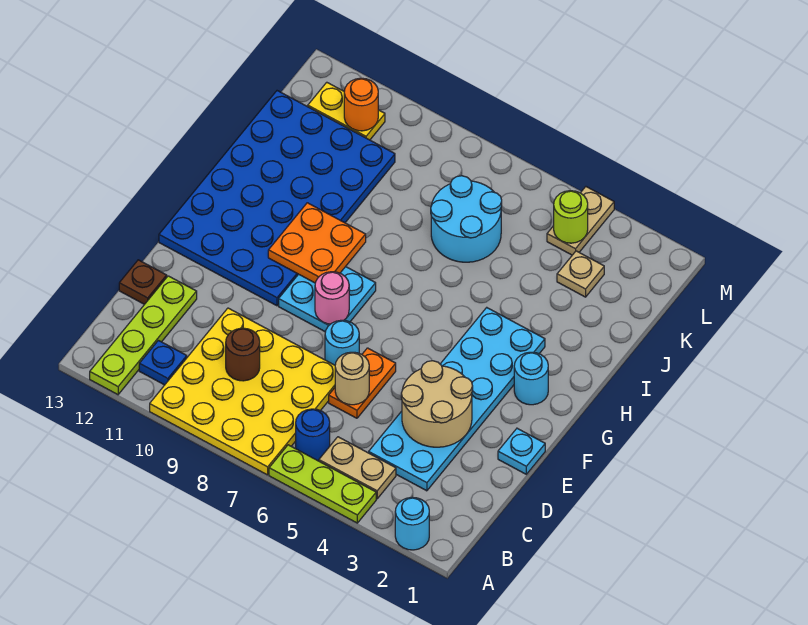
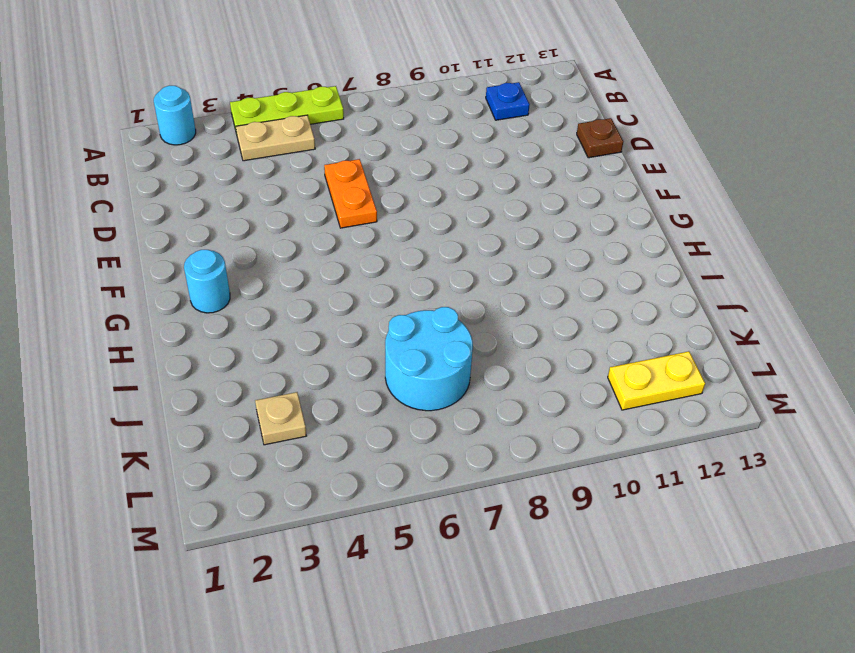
none -> yellow plate A7:D10 level 1
none -> lime plate A12:D12 level 1
none -> blue round brick B6 level 1

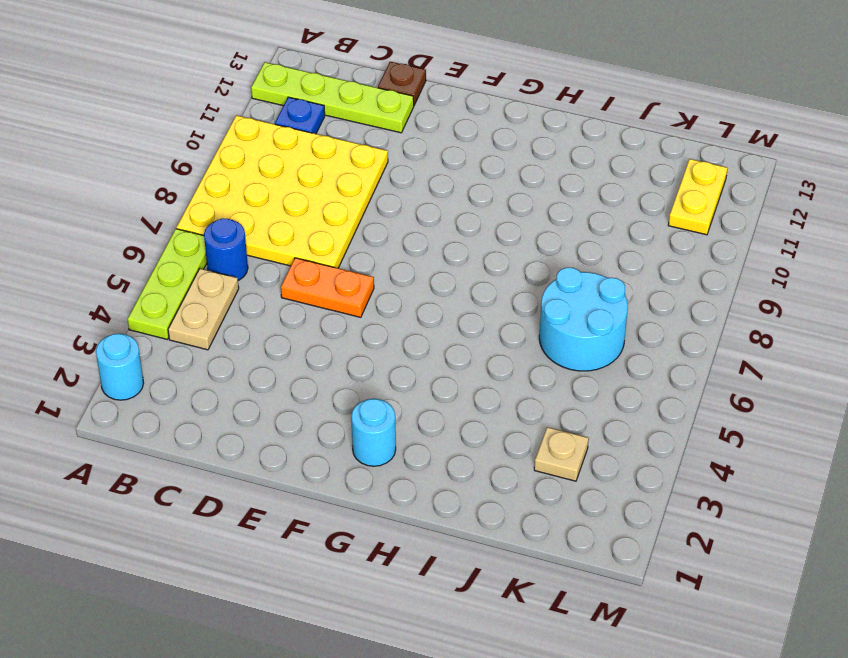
none -> cyan plate C3:H4 level 1
none -> cyan plate E1 level 1
none -> cyan round brick E7 level 1

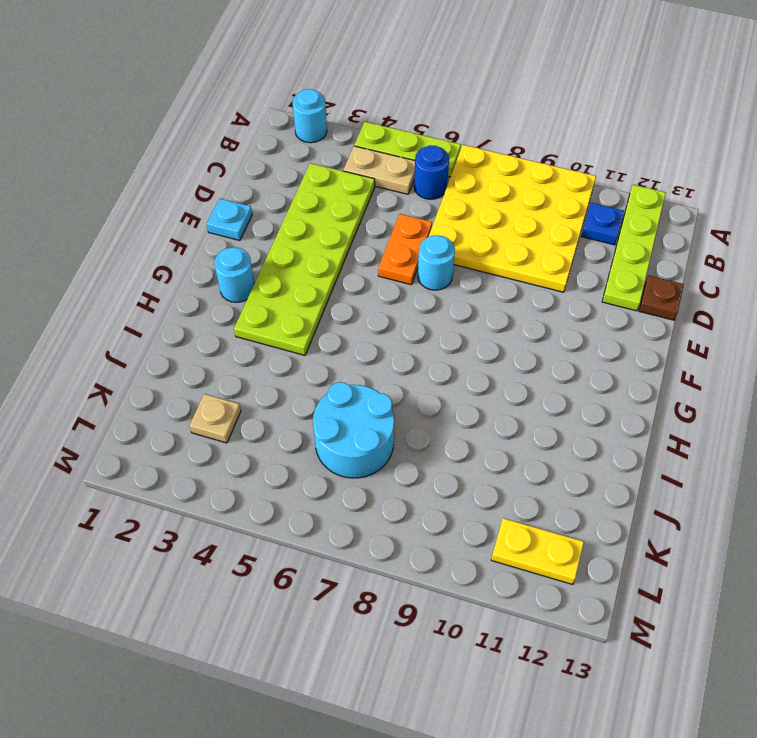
lime plate C3:H4 level 1 -> cyan plate C3:H4 level 1
none -> cyan plate F8:G9 level 1
none -> blue plate F10:K13 level 1
none -> tan plate L4:M4 level 1

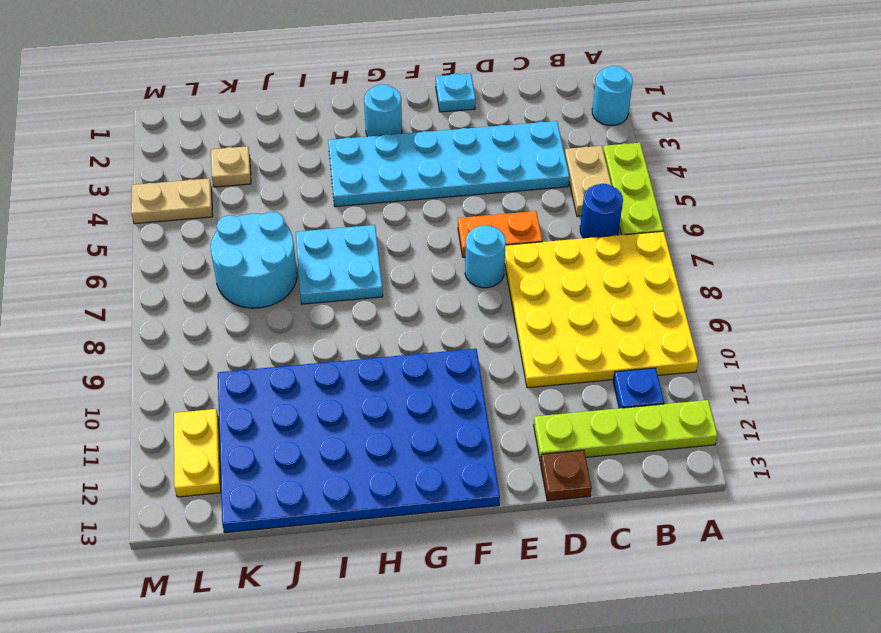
cyan plate H6:I7 level 1 -> cyan plate F8:G9 level 1
none -> brown round brick C9 level 2
none -> tan round brick D3:E4 level 2
none -> tan round brick D6 level 2

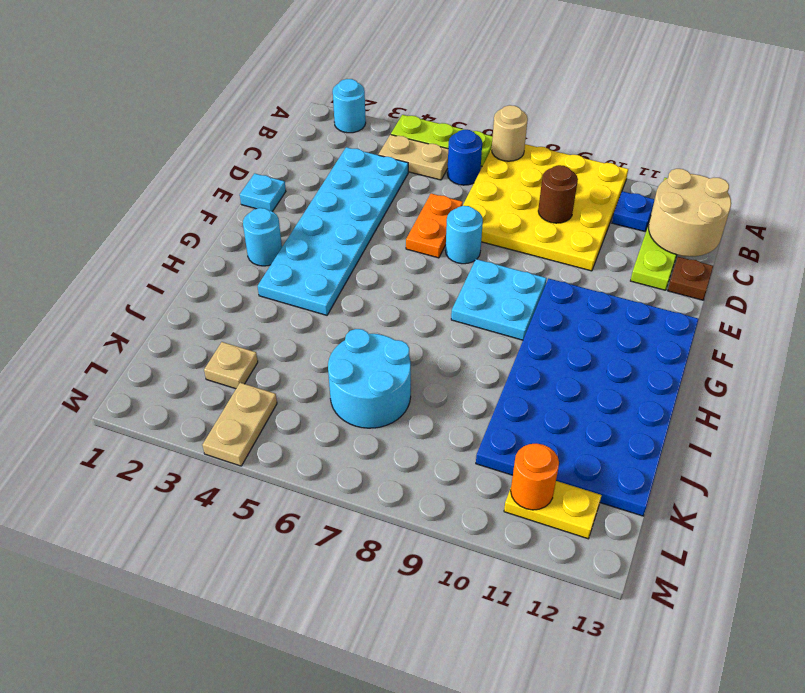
tan round brick A7 level 2 -> tan round brick D6 level 2
tan round brick B12:C13 level 2 -> tan round brick D3:E4 level 2
none -> pink round brick F8 level 2
none -> orange plate G9:H10 level 2
none -> lime round brick L4 level 2

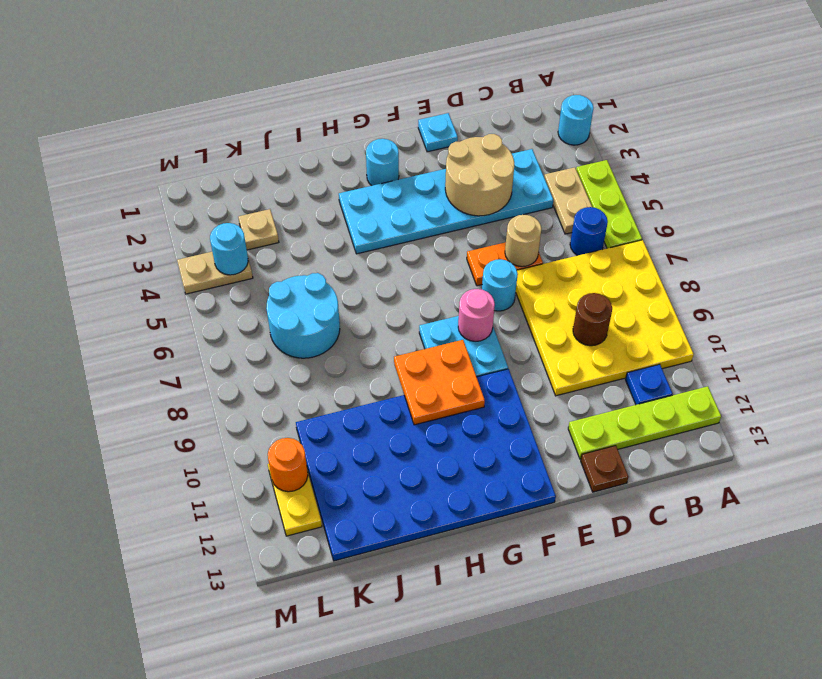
cyan round brick L4 level 2 -> lime round brick L4 level 2

